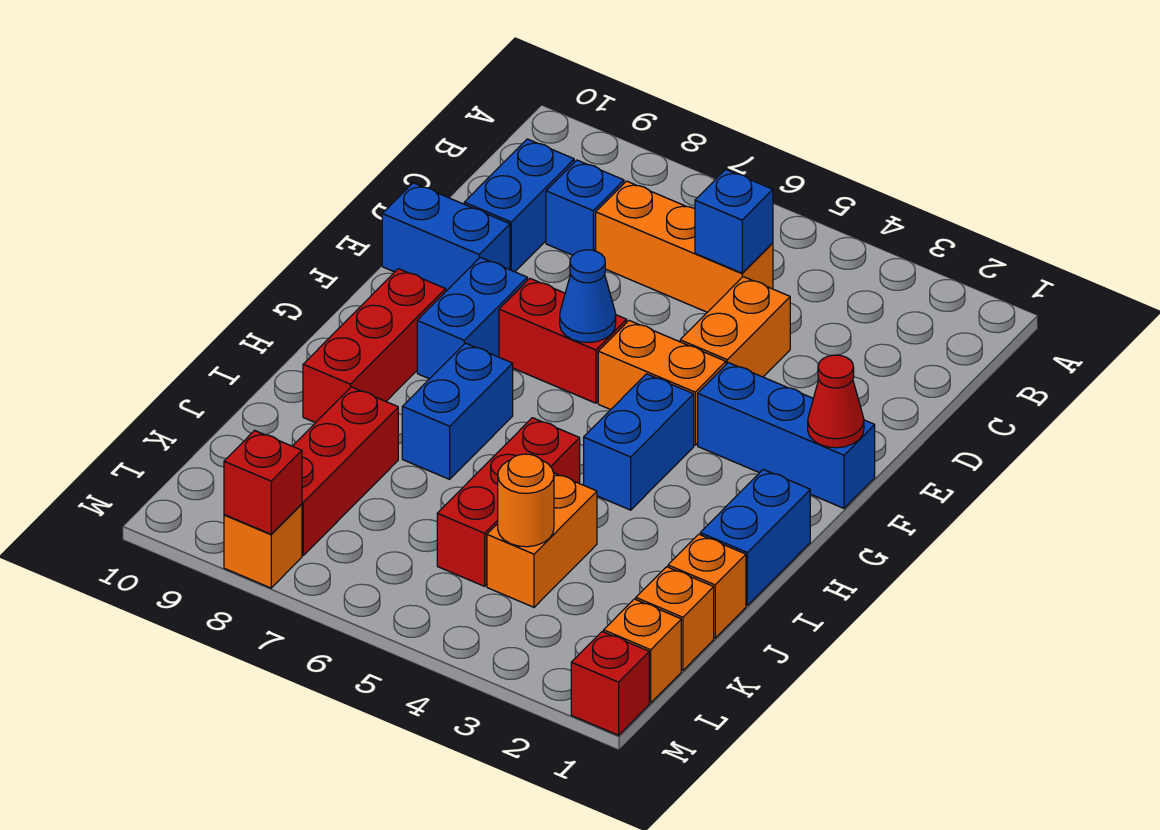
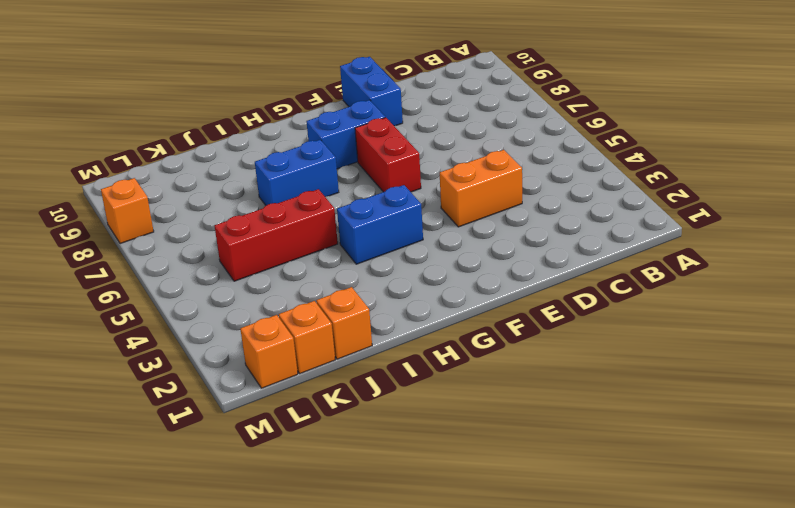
none -> orange brick C5:C7 level 1
none -> blue brick C8 level 1
none -> blue brick C9:D9 level 1

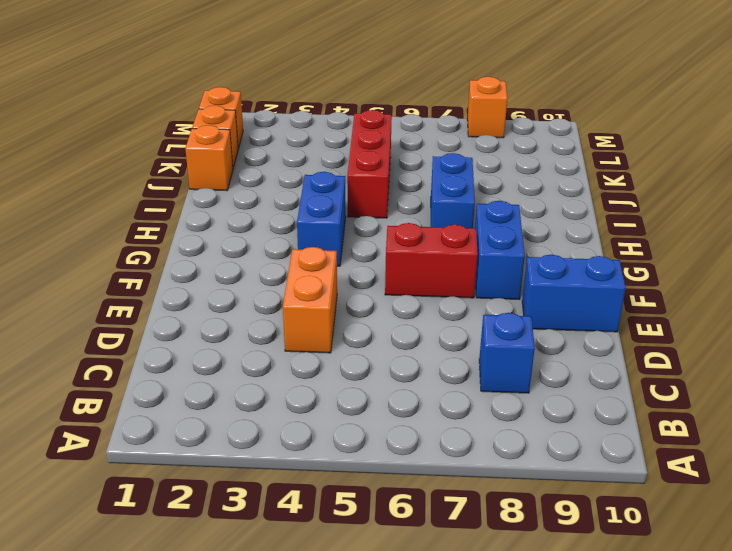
none -> orange brick C5:C7 level 1
none -> blue brick C9:D9 level 1
none -> blue brick F1:F3 level 1

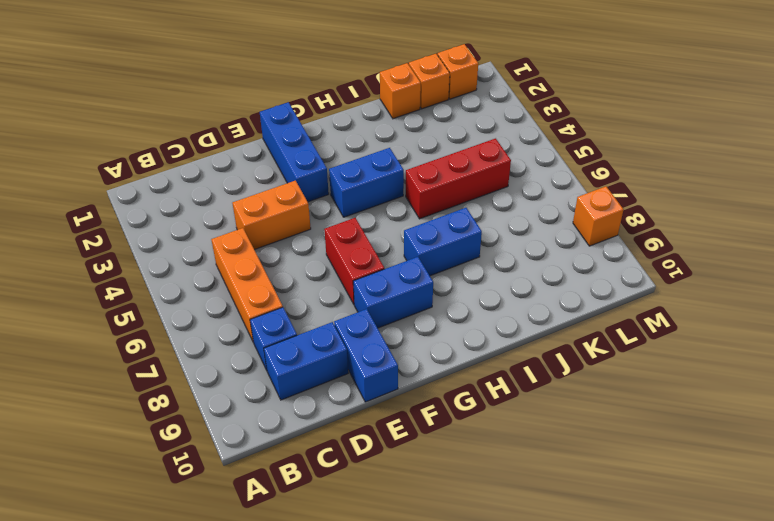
none -> orange brick F4:F5 level 1
none -> red brick G9:I9 level 1
none -> blue brick H1:I1 level 1

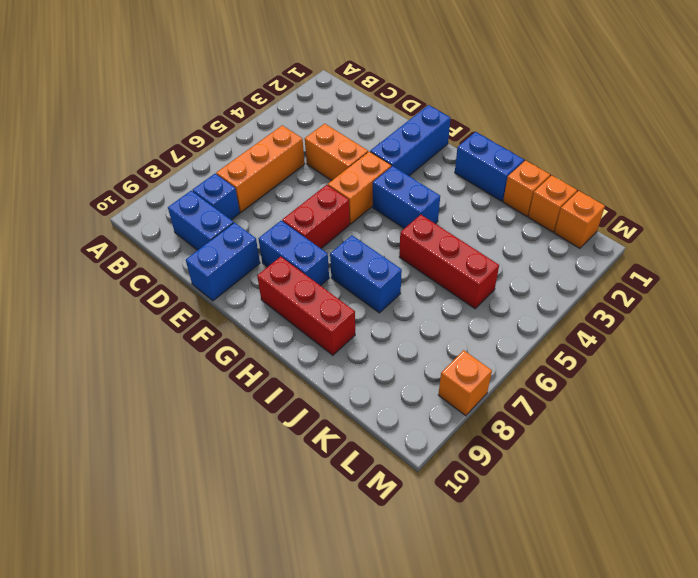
none -> orange brick J4:K4 level 1
none -> red brick J8:L8 level 1
none -> red brick M1 level 1

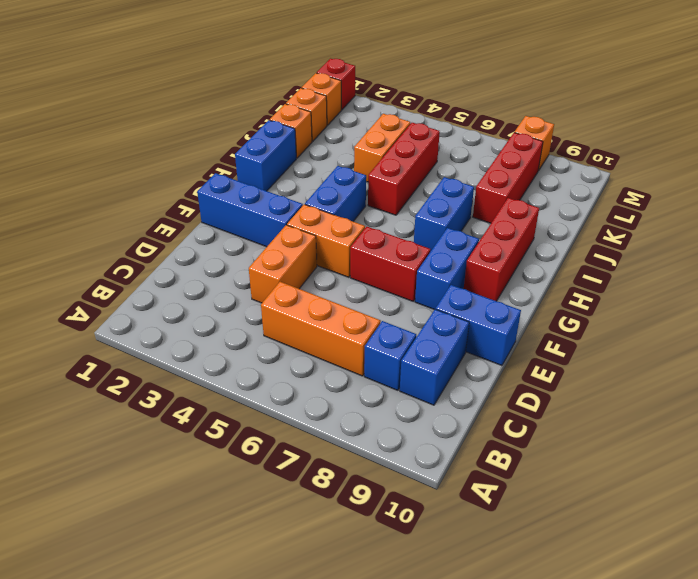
none -> blue brick C5 level 2
none -> red cone F1 level 2
none -> blue cone F6 level 2

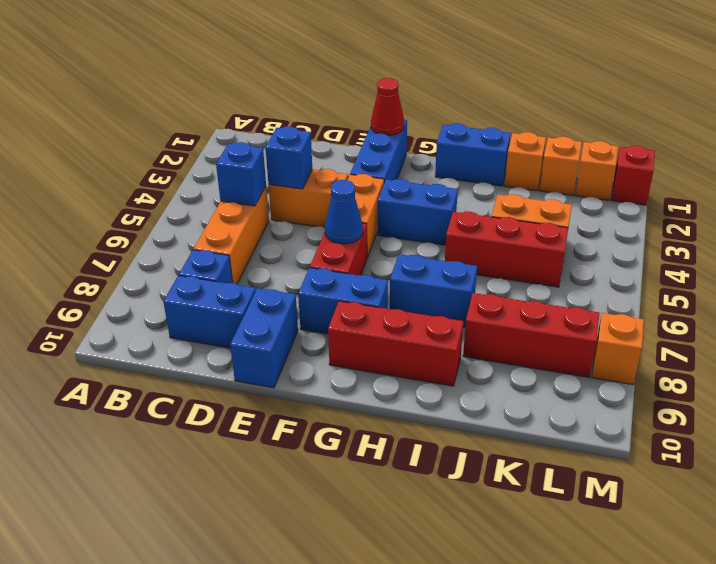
blue brick D4 level 2 -> none
none -> orange round brick K4 level 2
none -> red brick M8 level 2

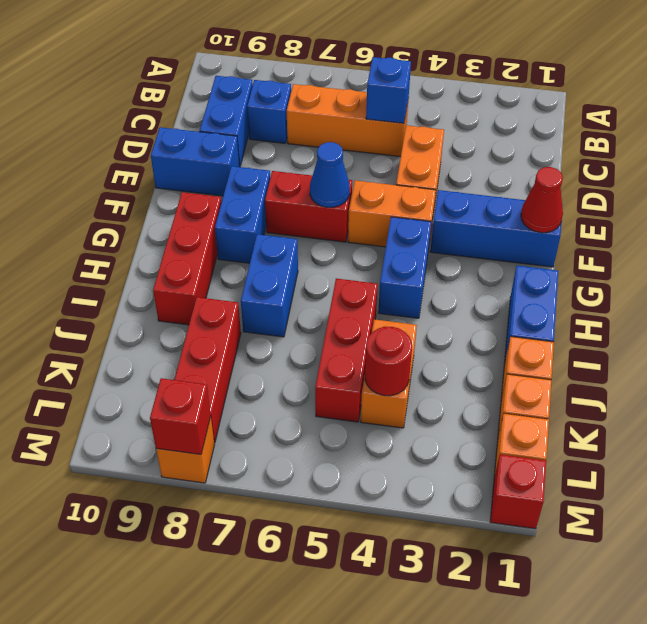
red round brick K4 level 2 -> orange round brick K4 level 2

